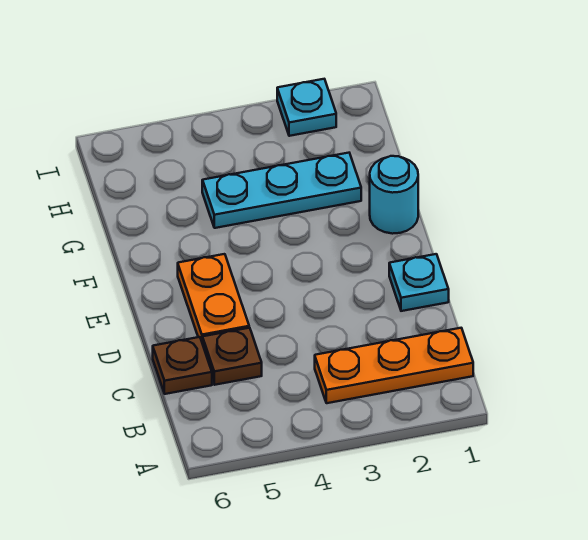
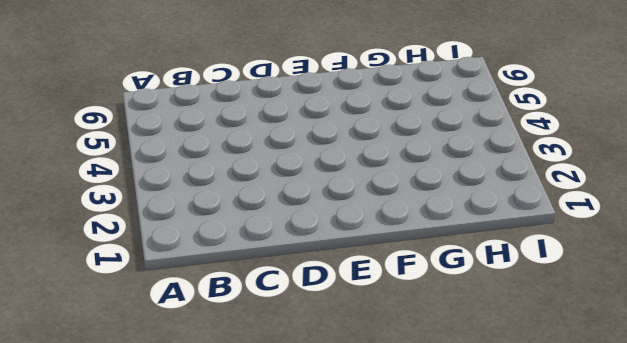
none -> orange plate B1:B3 level 1
none -> brown plate C5 level 1

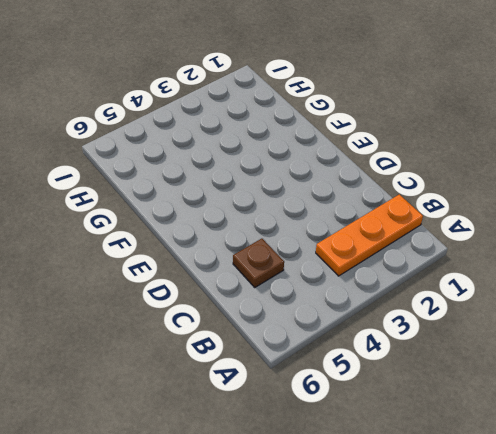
none -> brown plate C6 level 1
none -> cyan plate D1 level 1

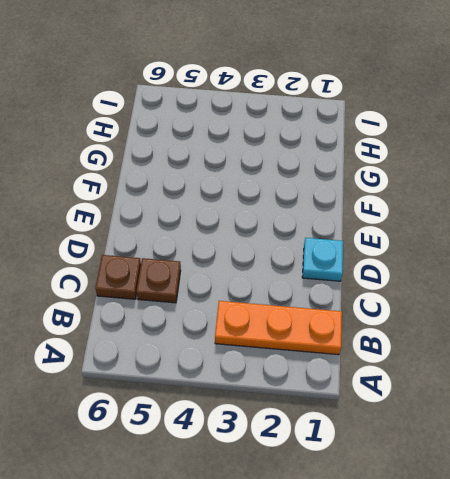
none -> orange plate D5:E5 level 1
none -> cyan round brick F1 level 1

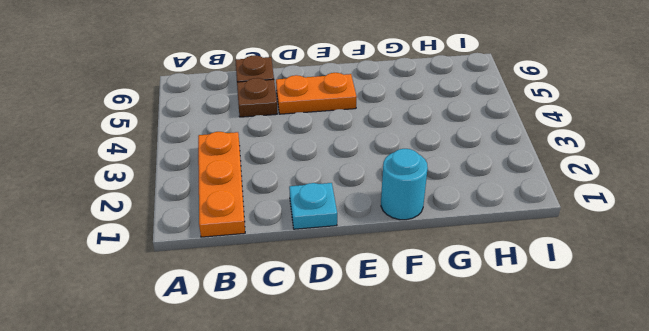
none -> cyan plate G2:G4 level 1
none -> cyan plate I2 level 1

